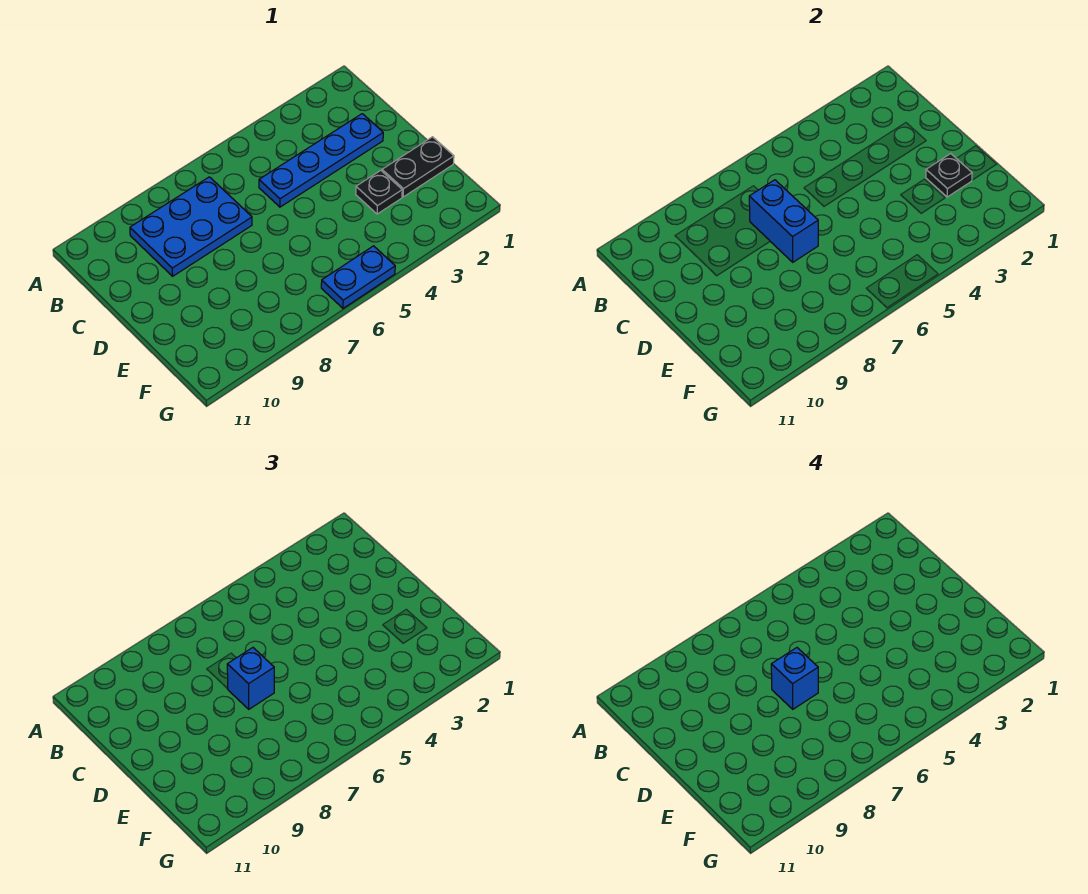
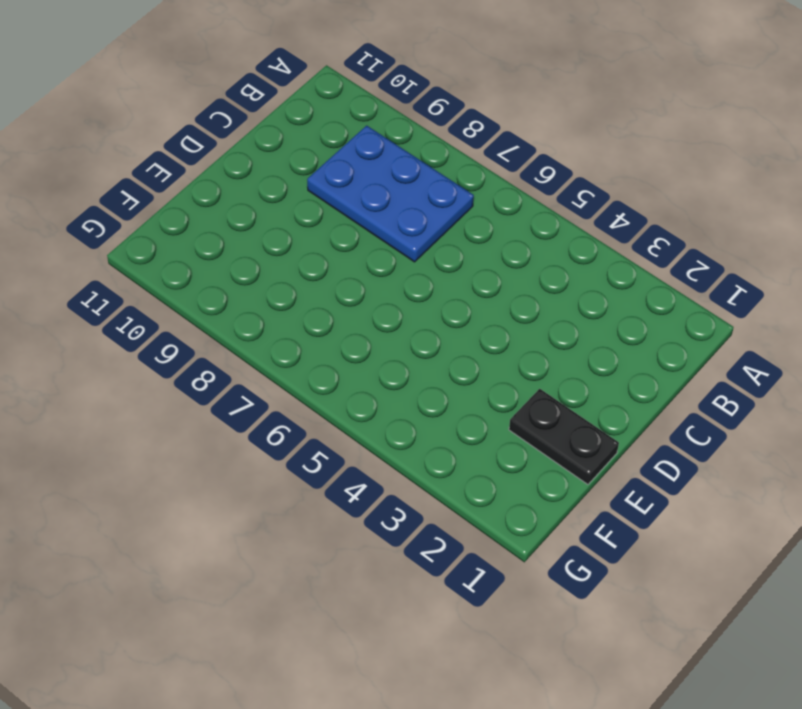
none -> blue plate C2:C5 level 1
none -> black plate E3 level 1

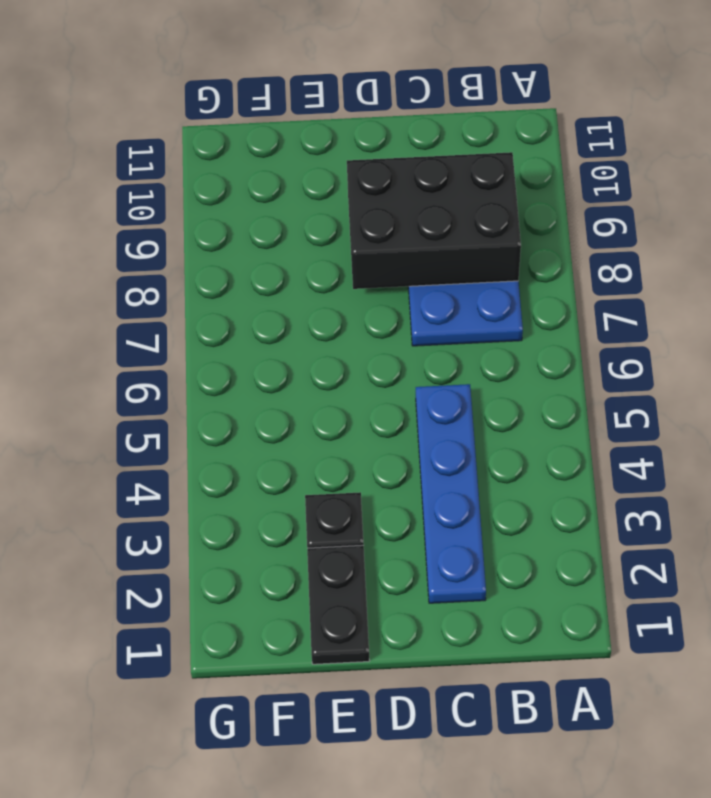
black brick B8:D9 level 2 -> none
none -> blue plate G5:G6 level 1
none -> blue brick C7:D7 level 2

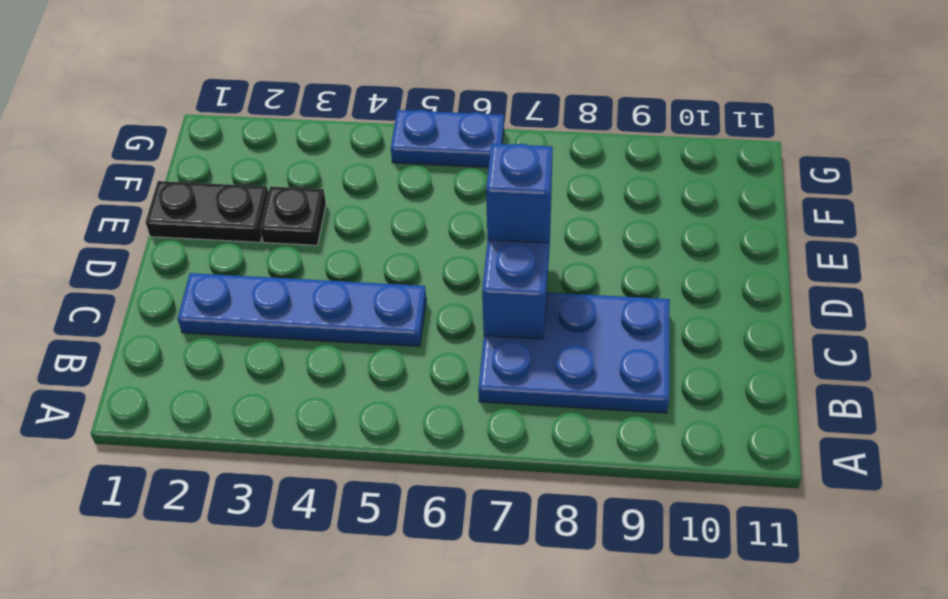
none -> black plate E2 level 2
none -> blue brick D7 level 4

